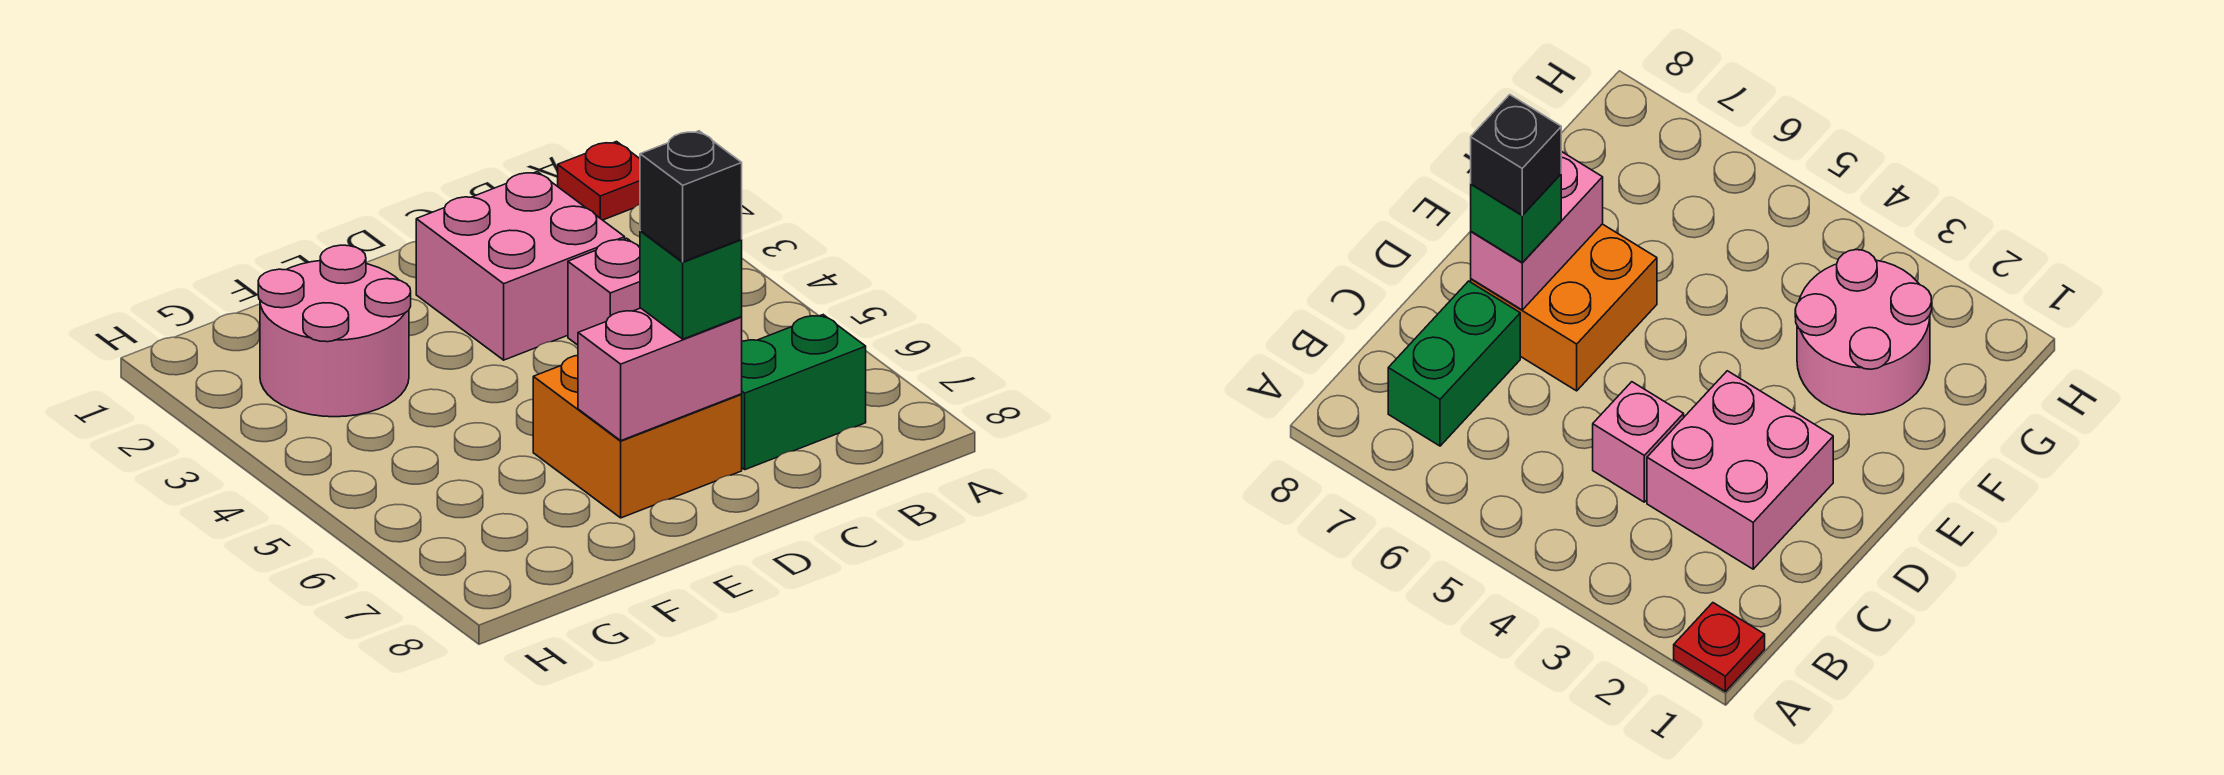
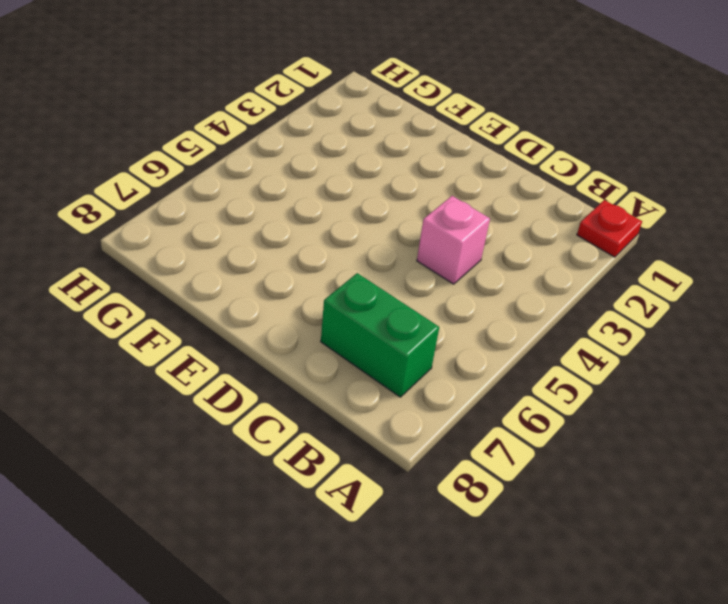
none -> pink brick C2:D3 level 1
none -> orange brick D6:E7 level 1

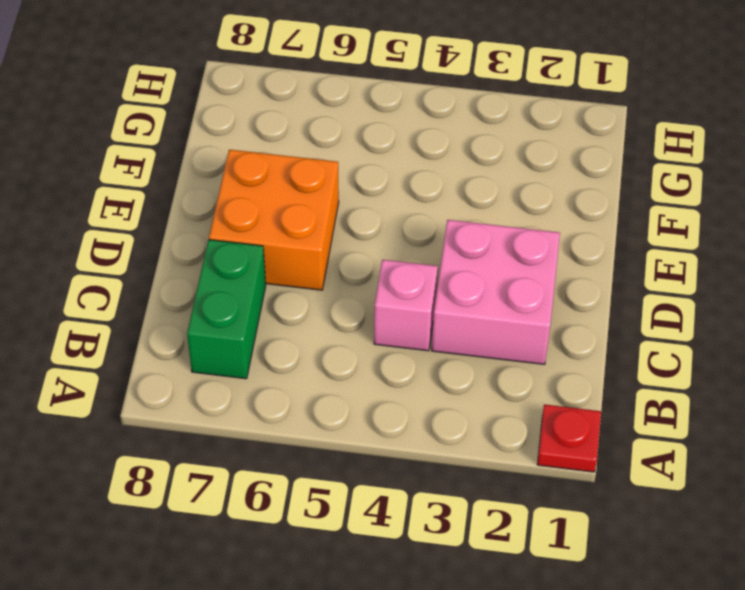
none -> pink round brick F2:G3 level 1
none -> pink brick D7:E7 level 2

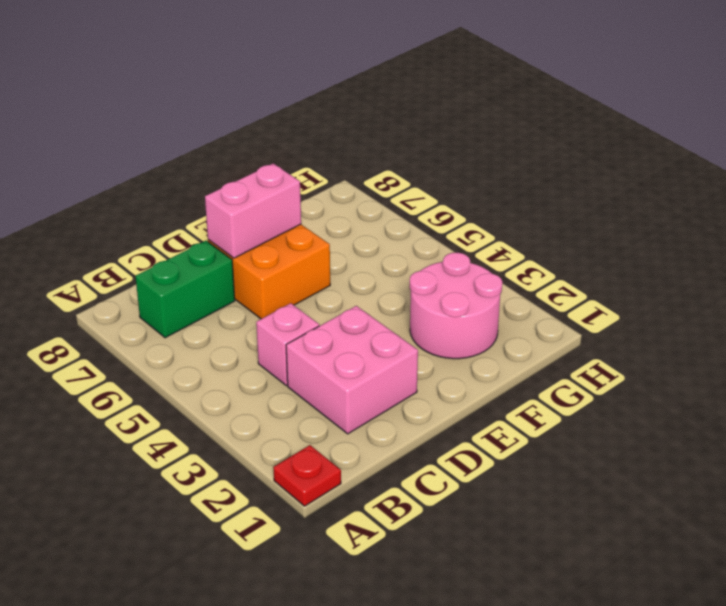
none -> green brick D7 level 3
none -> black brick D7 level 4

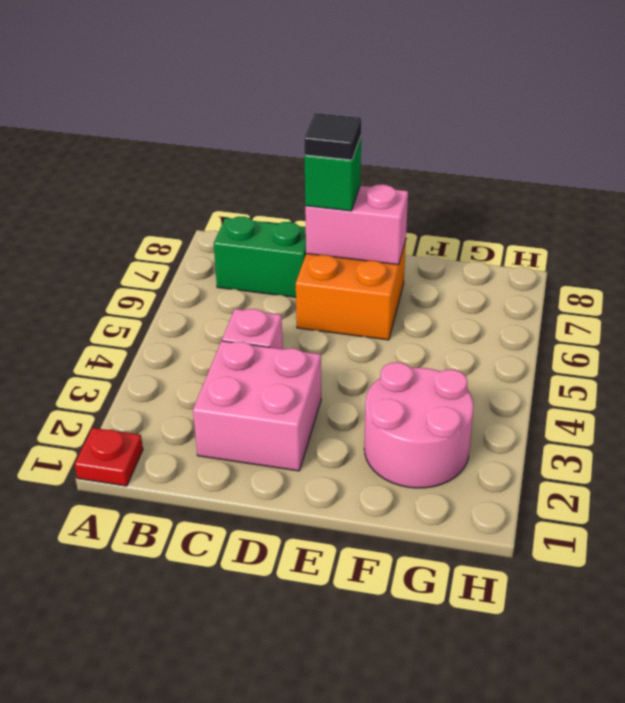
black tile D7 level 4 -> black brick D7 level 4

